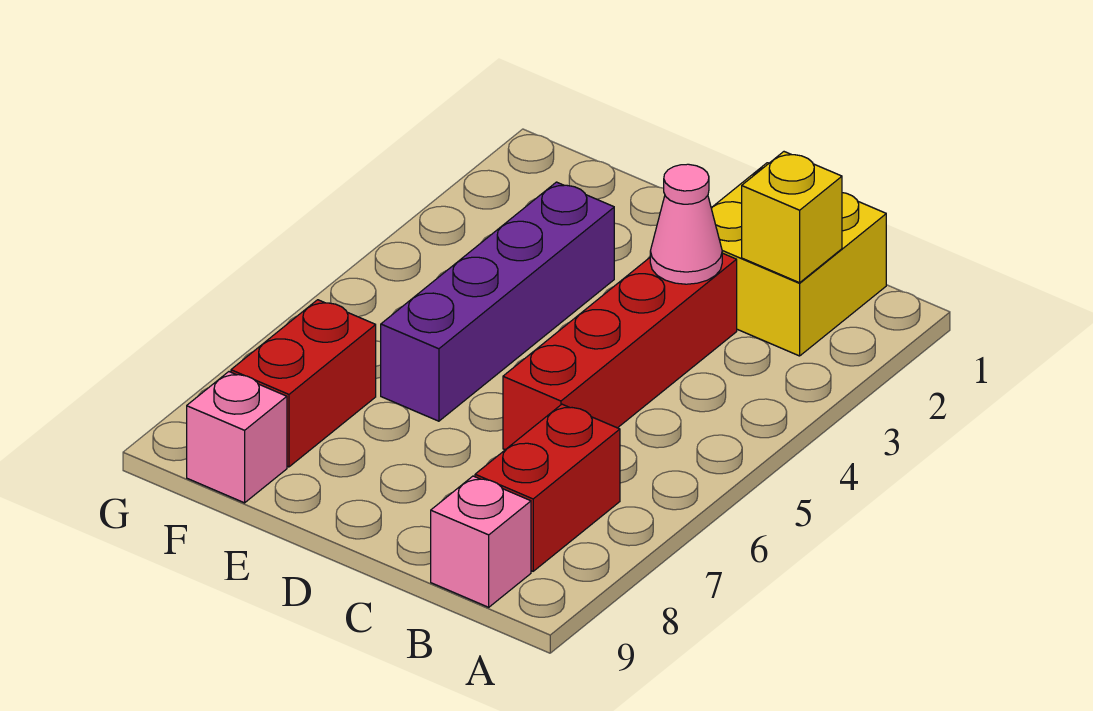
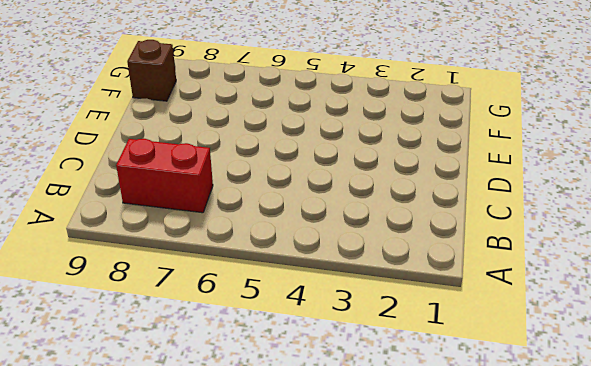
brown brick F9 level 1 -> pink brick F9 level 1
none -> yellow brick B1:C2 level 1
none -> pink brick B9 level 1

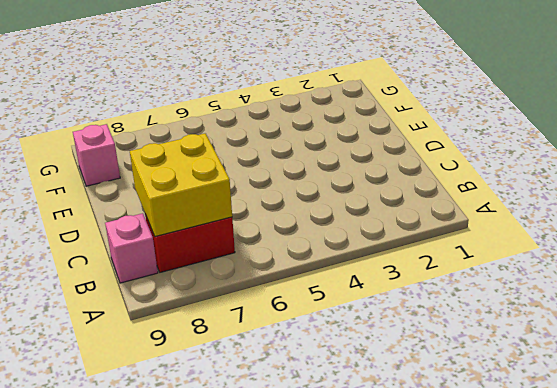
yellow brick B7:C8 level 2 -> yellow brick B1:C2 level 1
none -> red brick C3:C6 level 1
none -> purple brick E3:E6 level 1

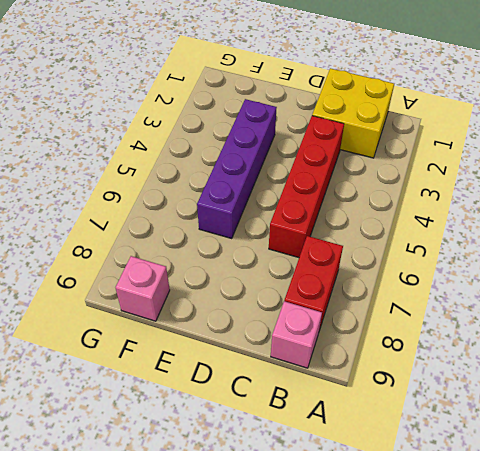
none -> red brick F7:F8 level 1
none -> yellow brick B2 level 2

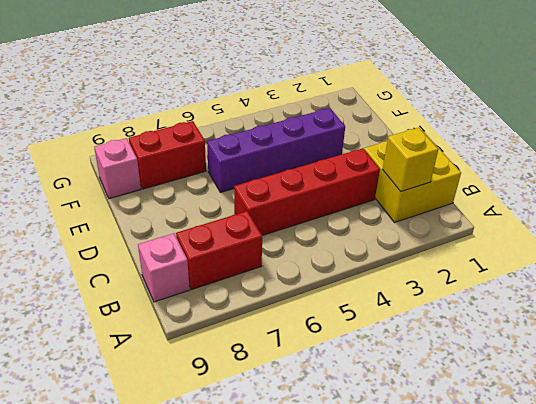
none -> pink cone C3 level 2

